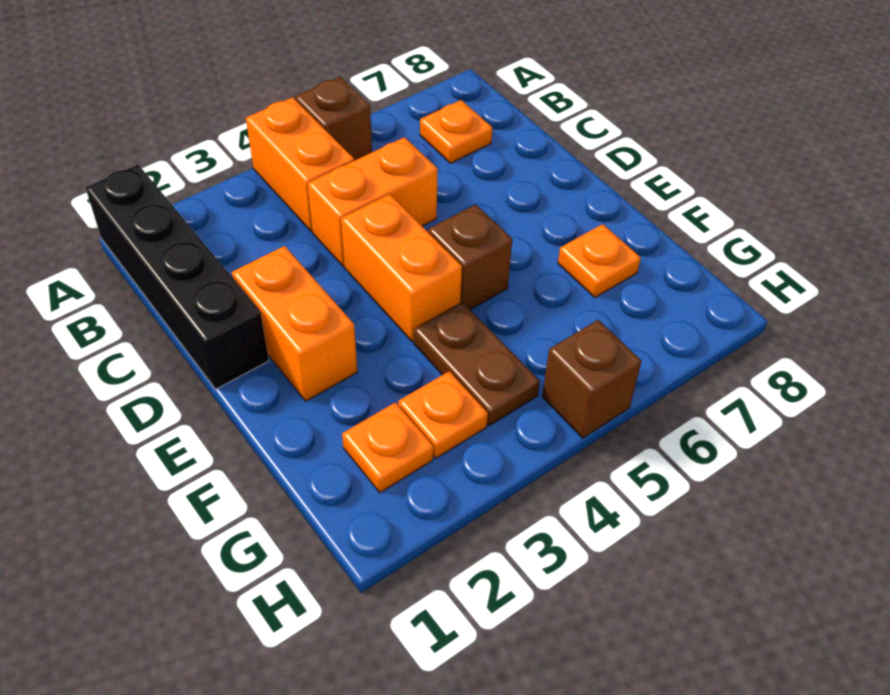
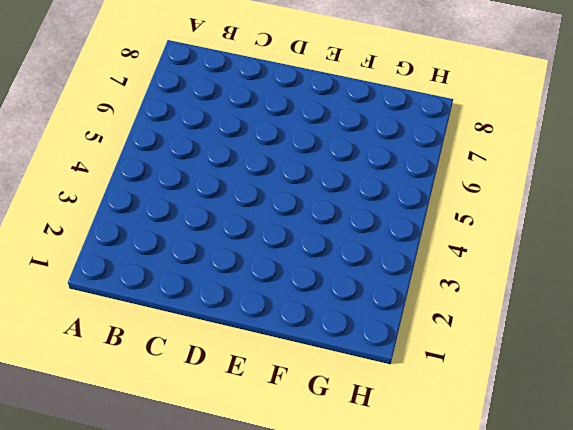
none -> black brick A1:D1 level 1
none -> orange brick A4:B4 level 1
none -> brown brick A5 level 1

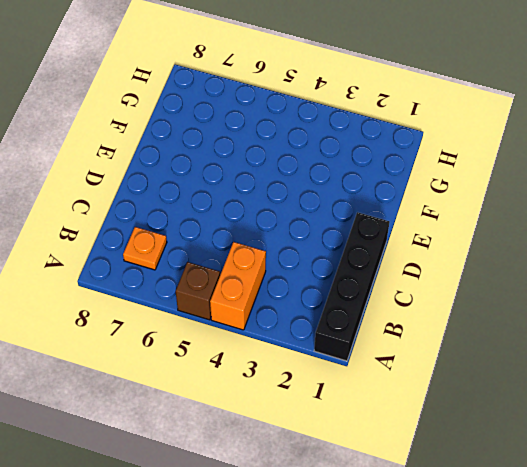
none -> orange brick C4:C5 level 1
none -> orange brick D2:E2 level 1
none -> orange brick D4:E4 level 1

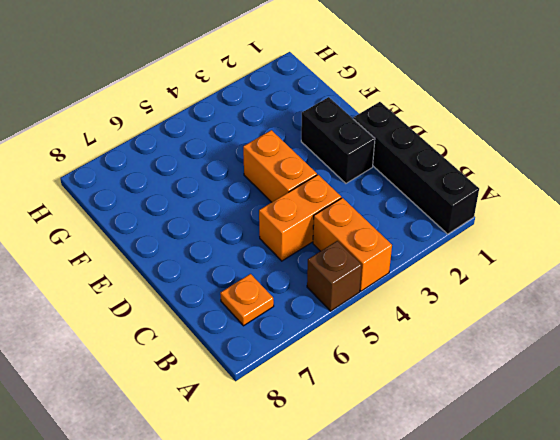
black brick D2:E2 level 1 -> orange brick D2:E2 level 1
none -> brown brick E5 level 1
none -> brown plate F4:G4 level 1
none -> orange plate F7 level 1

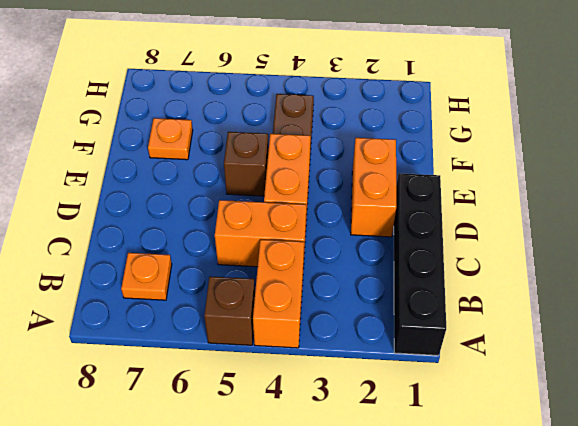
none -> orange plate G2 level 1
none -> orange plate G3 level 1
none -> brown brick H5 level 1

